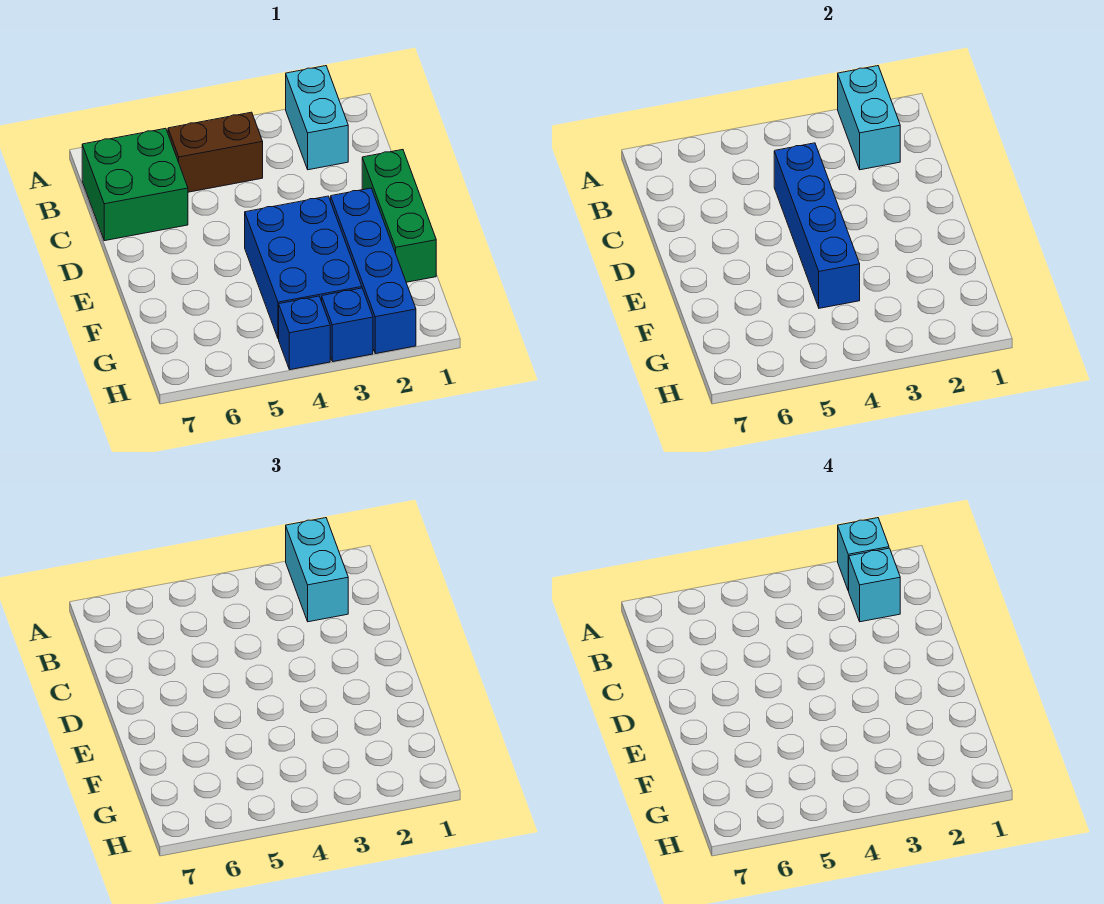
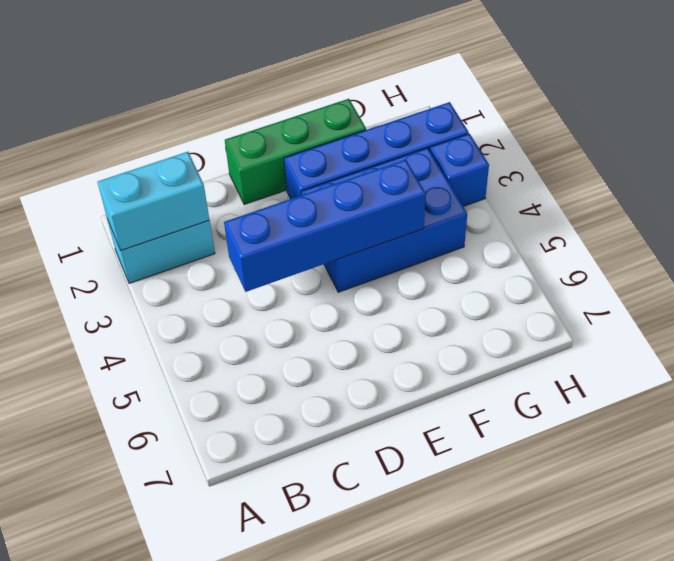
none -> brown brick B4:B5 level 1
none -> green brick B6:C7 level 1
none -> blue brick H4 level 1

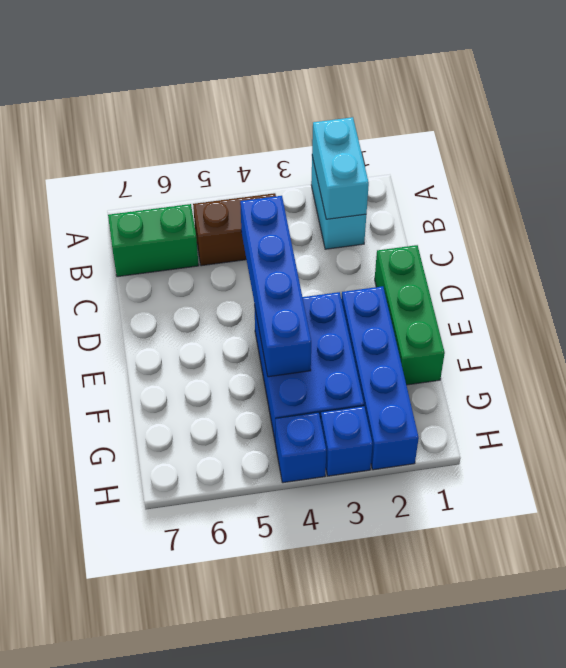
green brick B6:B7 level 1 -> green brick B6:C7 level 1
none -> cyan brick A2:B2 level 3
none -> cyan brick A2 level 4
none -> cyan brick B2 level 4

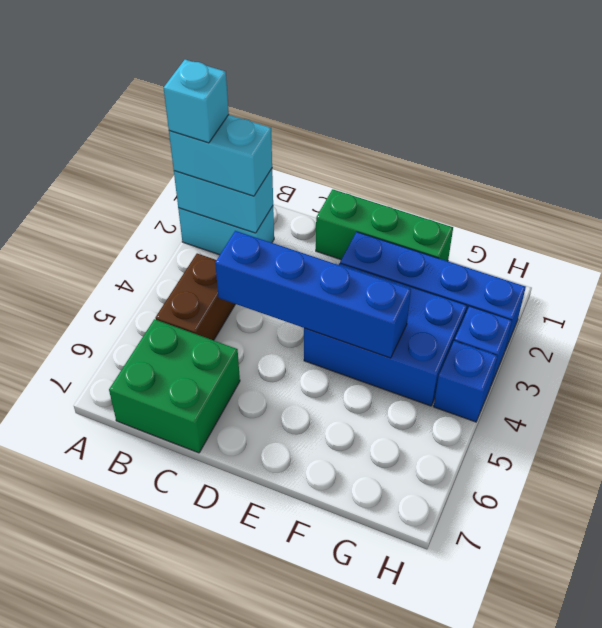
none -> cyan brick B2 level 4

